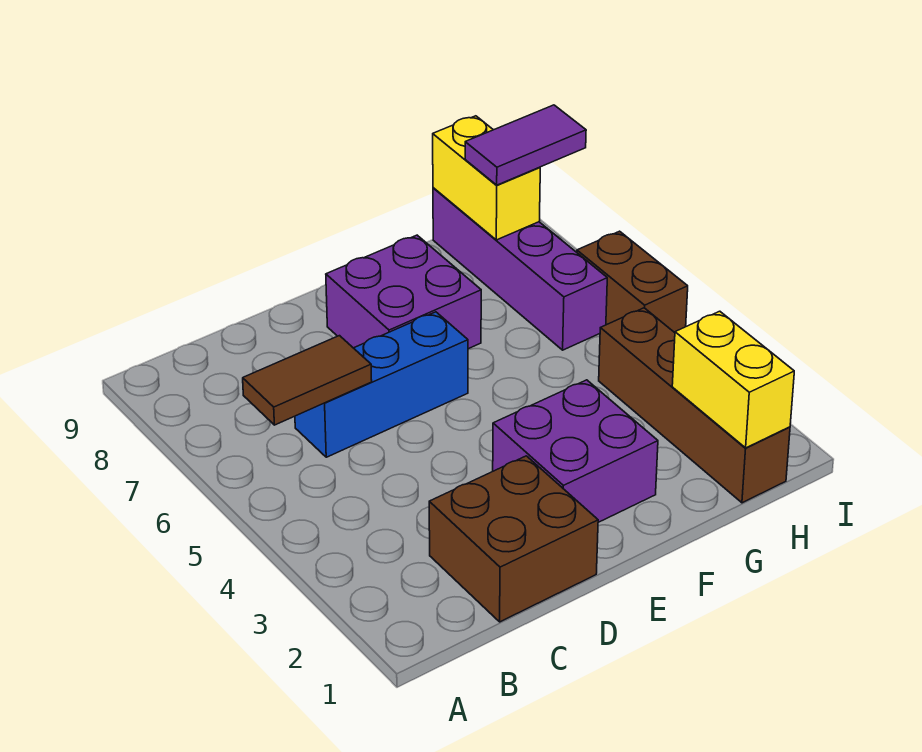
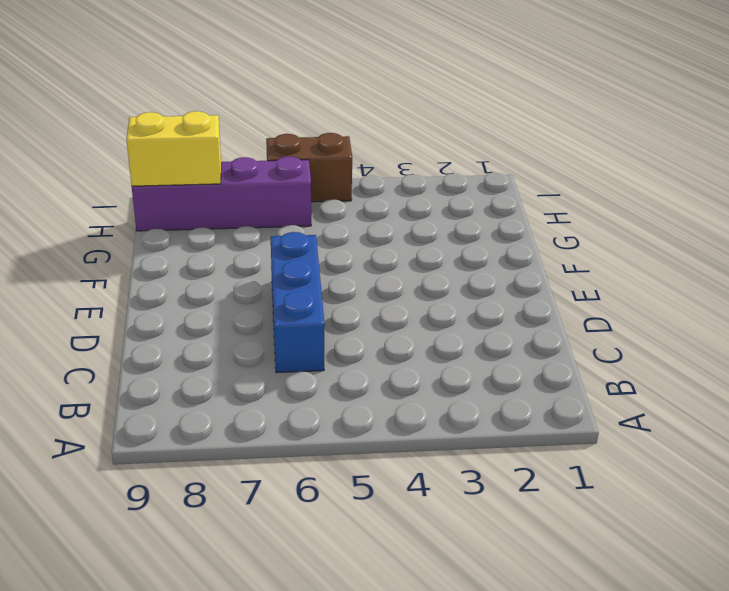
none -> brown brick C1:D2 level 1
none -> purple brick E2:F3 level 1

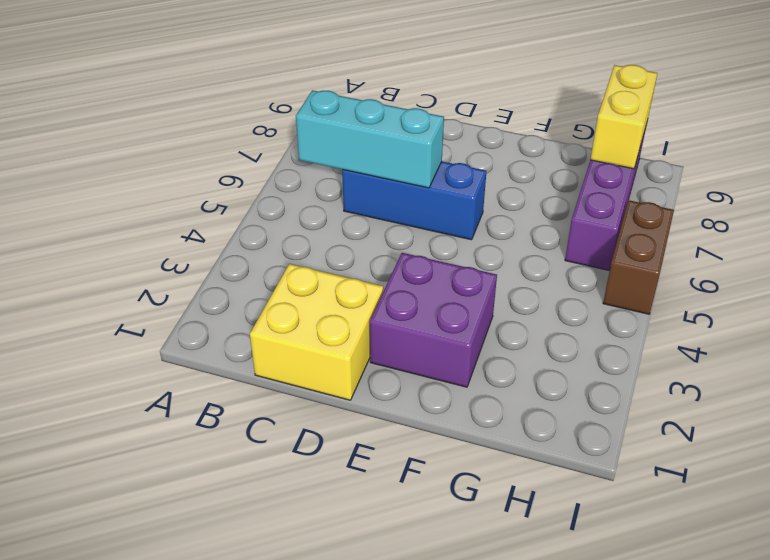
cyan brick B6:D6 level 2 -> brown tile B6:C6 level 2
yellow brick C1:D2 level 1 -> brown brick C1:D2 level 1
none -> purple brick E7:F8 level 1
none -> brown brick H1:H4 level 1

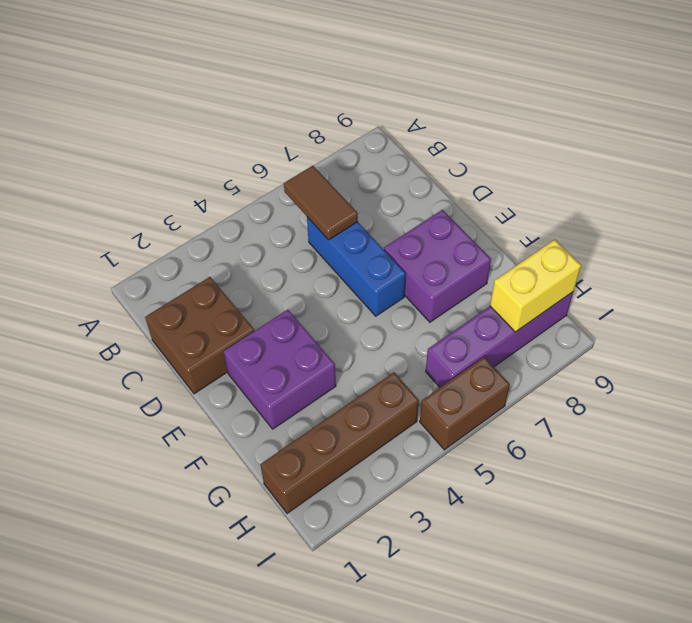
none -> yellow brick H1:H2 level 2
none -> purple tile H8:I8 level 3

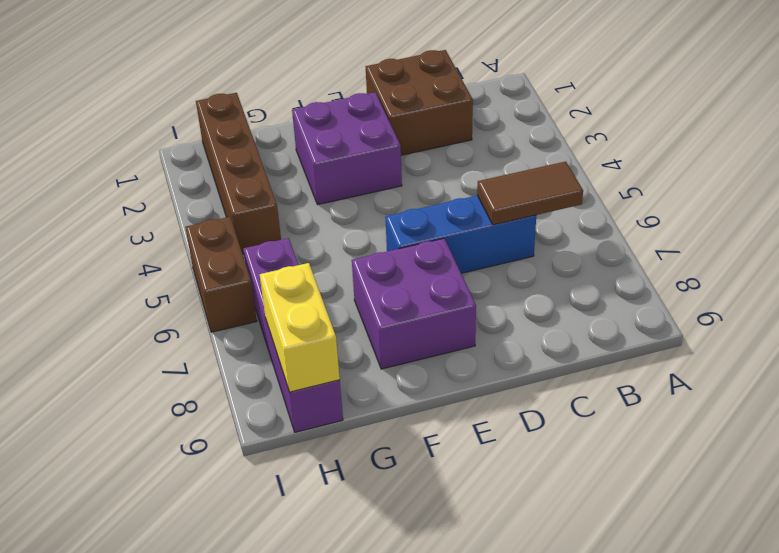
none -> yellow brick H1:H2 level 2
none -> purple tile H8:I8 level 3

